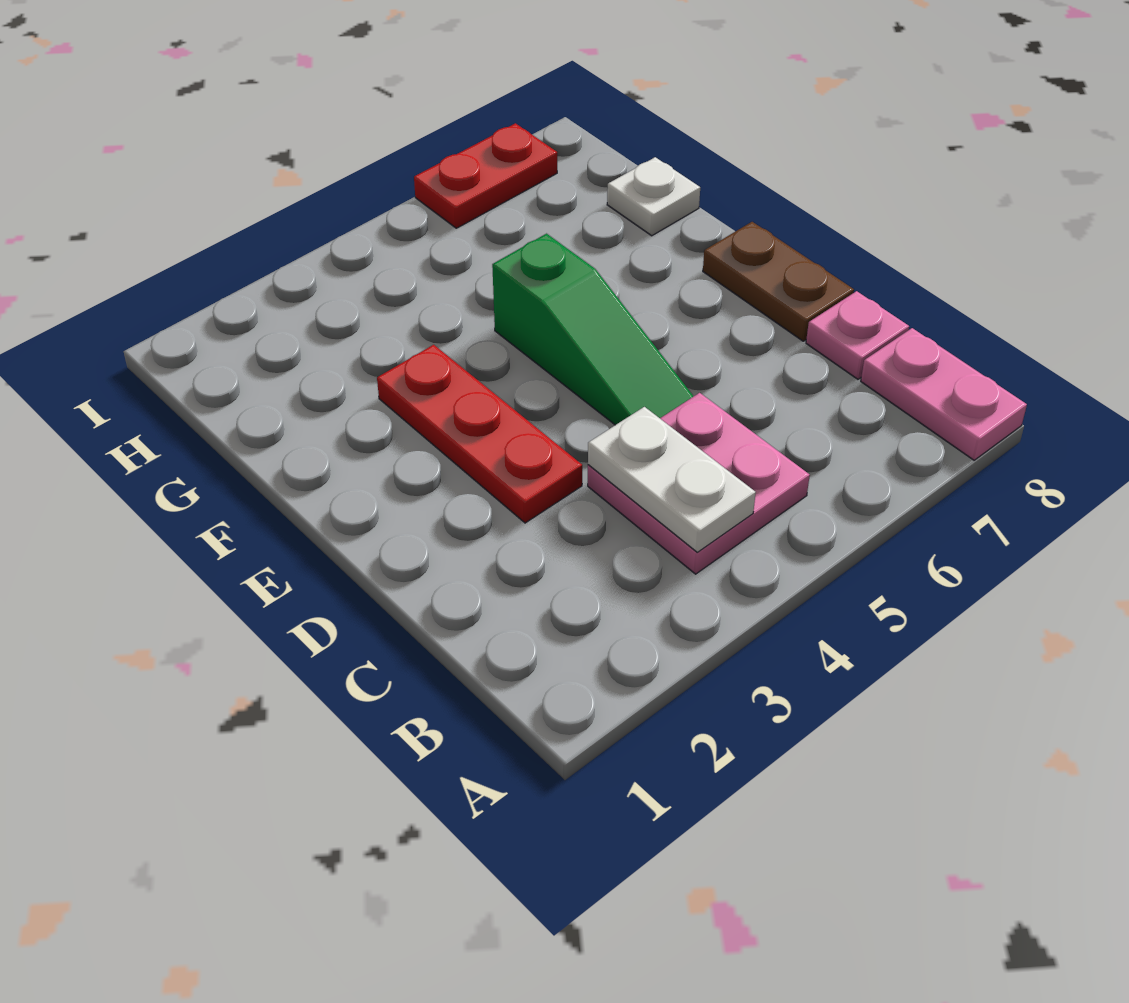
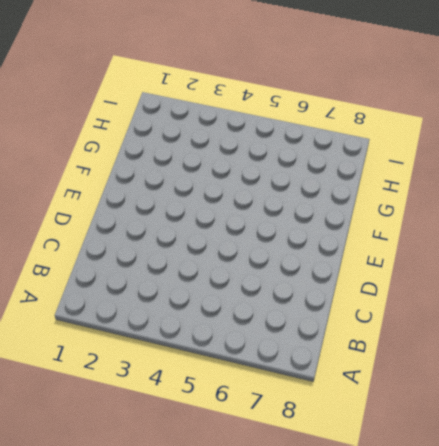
none -> pink plate A8:B8 level 1
none -> pink plate B4:C5 level 1

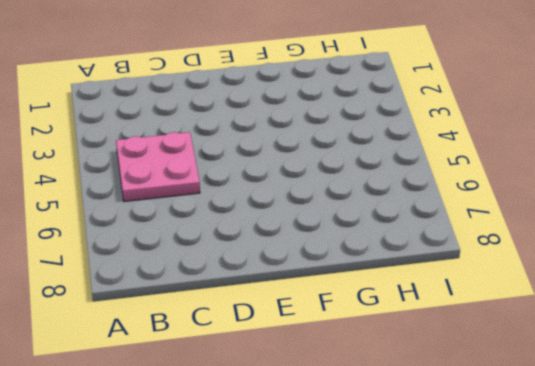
none -> pink plate A8:B8 level 1
none -> pink plate C8 level 1

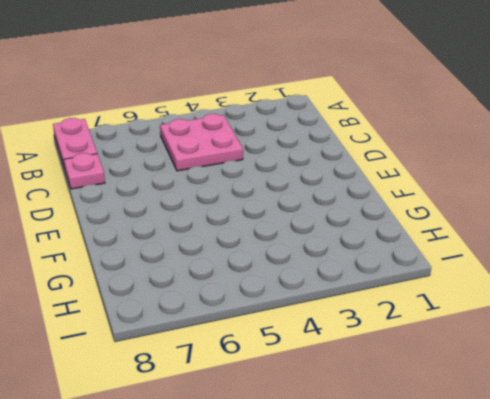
none -> red plate D3:F3 level 1
none -> green slope D5:F5 level 1 top F

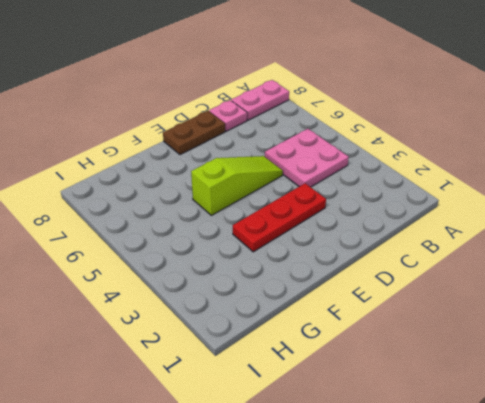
lime slope D5:F5 level 1 top F -> green slope D5:F5 level 1 top F
none -> white plate G8 level 1
none -> red plate I6:I7 level 1

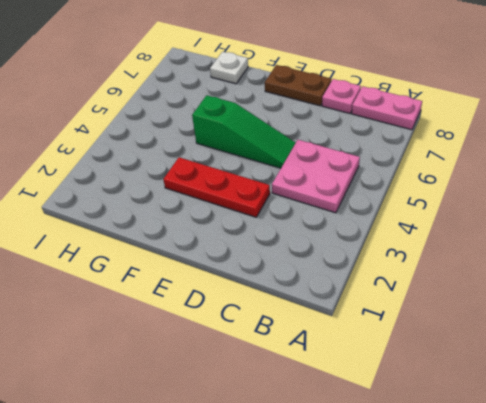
none -> red plate I6:I7 level 1
none -> white plate B4:C4 level 2

